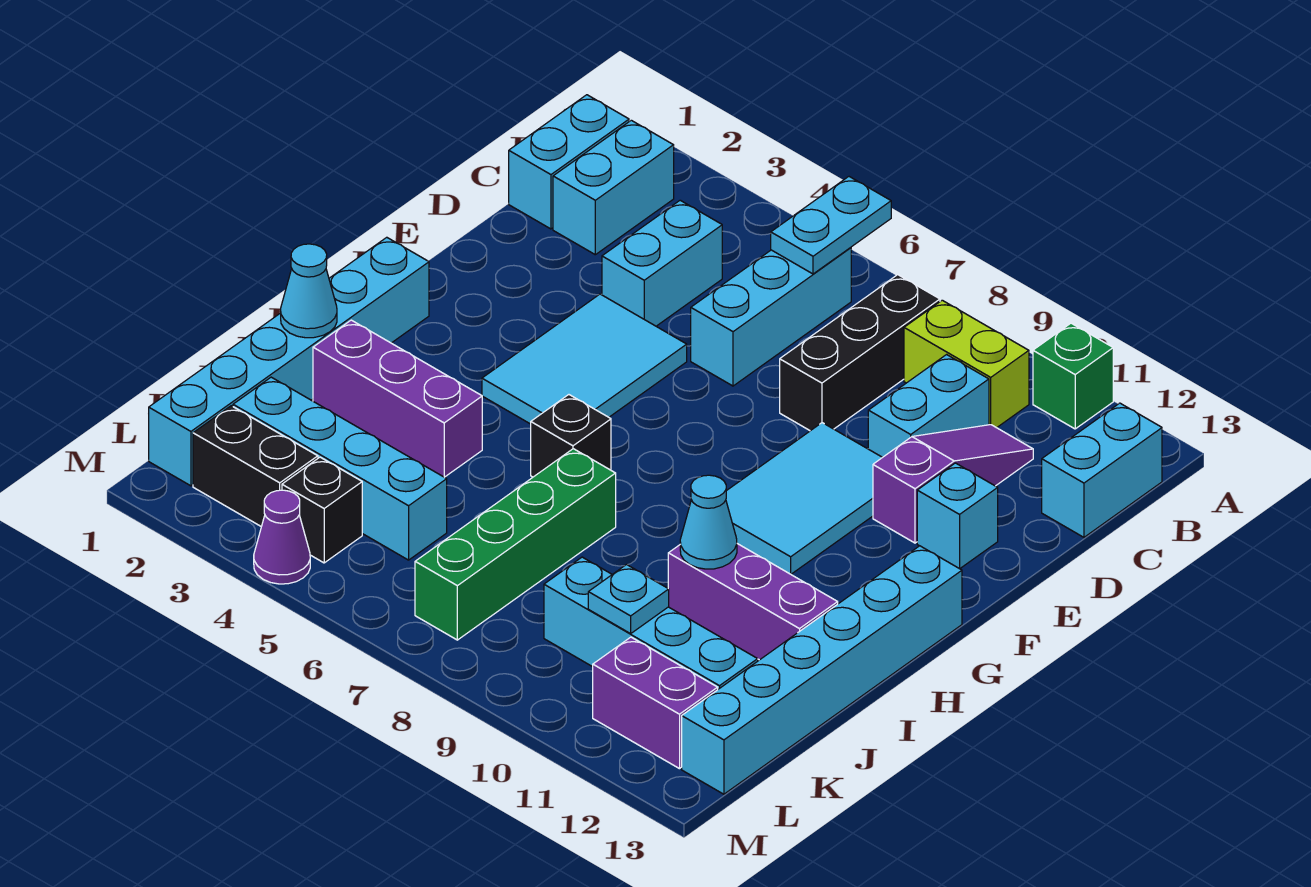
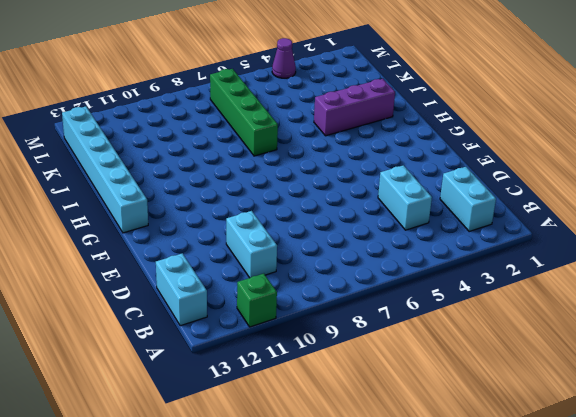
none -> cyan brick B1:C1 level 1
none -> cyan brick B6:D6 level 1
none -> black brick B8:D8 level 1

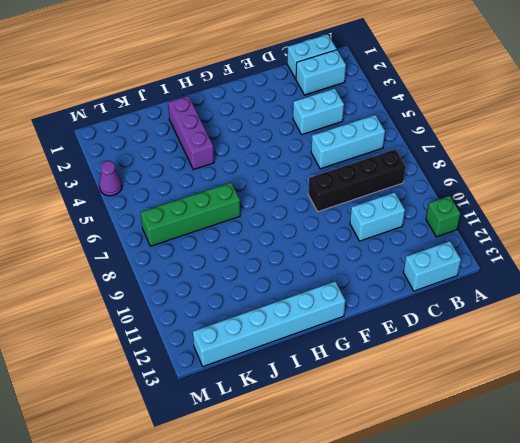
black brick B8:E8 level 1 -> black brick B8:D8 level 1
none -> lime brick B9:B10 level 1
none -> purple slope C11:E11 level 1 top E
none -> cyan tile E4:G5 level 1

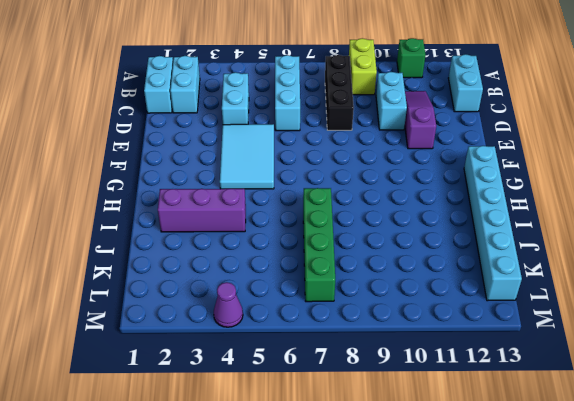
lime brick A9:B9 level 1 -> lime brick B9:B10 level 1
none -> cyan tile E9:G10 level 1
none -> cyan brick E12 level 1
none -> cyan brick G1:L1 level 1

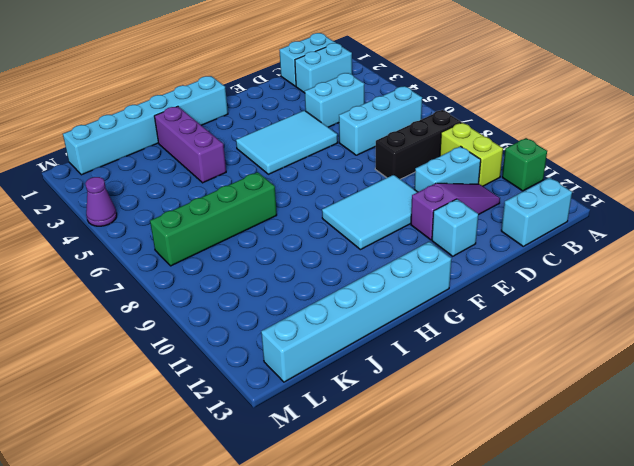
none -> black brick H6 level 1
none -> purple brick I10:I12 level 1
none -> cyan brick K2:K5 level 1

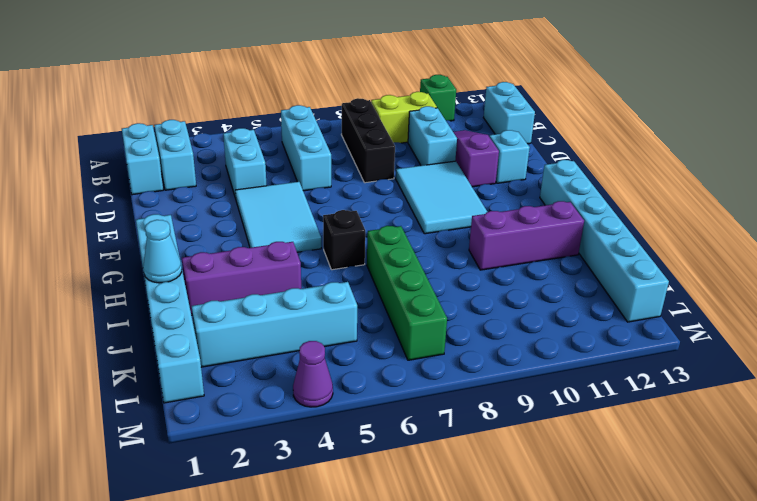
none -> cyan brick K9:K12 level 1
none -> black brick L2:L3 level 1
none -> black brick L4 level 1

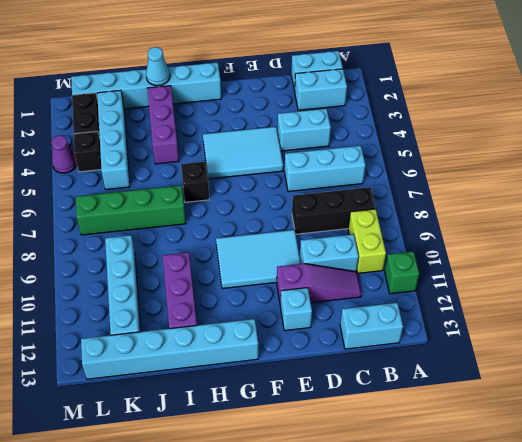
none -> purple brick L11:L12 level 1
none -> cyan plate A6:B6 level 2
none -> cyan cone I10 level 2

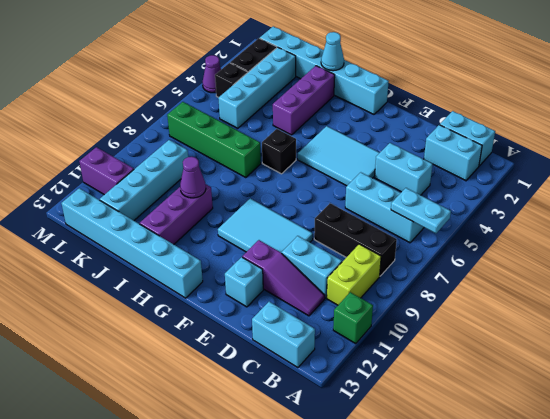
purple cone I10 level 2 -> cyan cone I10 level 2
purple brick L11:M11 level 1 -> purple brick L11:L12 level 1
none -> cyan plate K10 level 2

